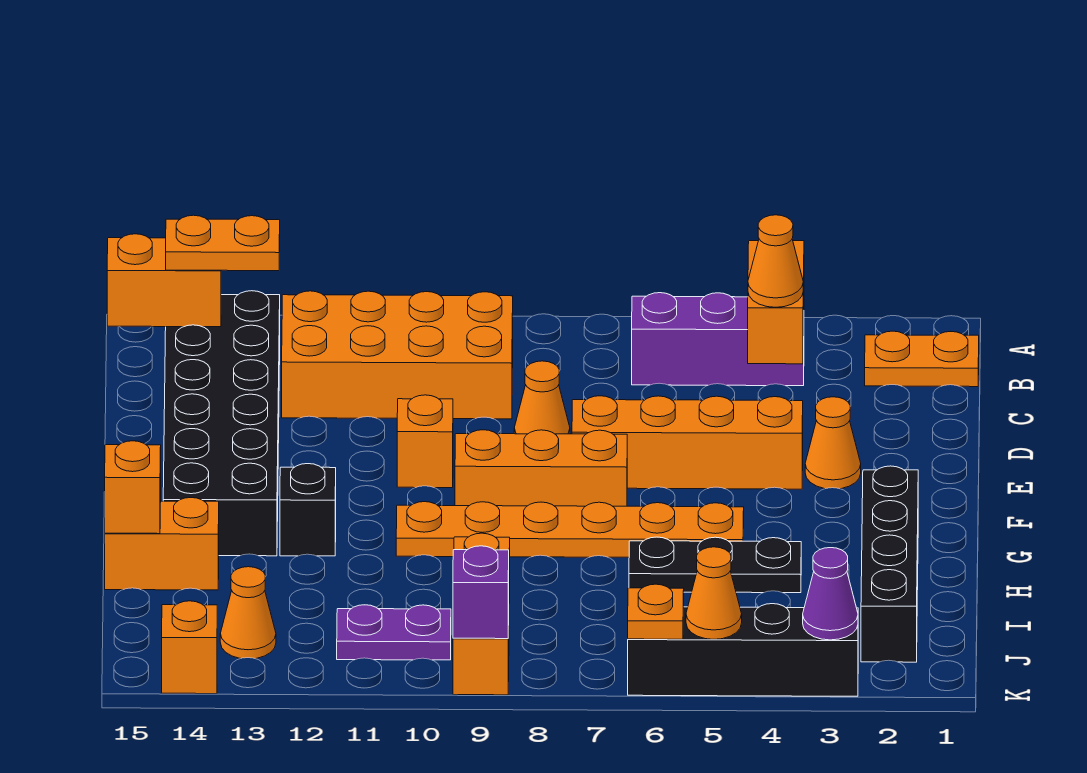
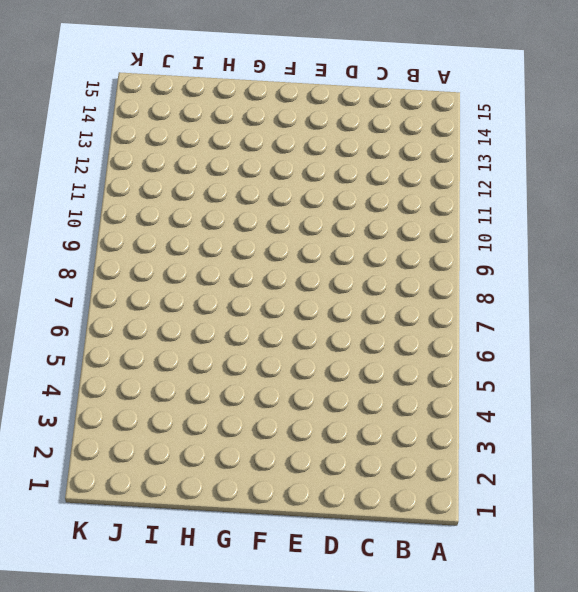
none -> orange plate B1:B2 level 1
none -> purple brick B4:B6 level 1
none -> orange brick B9:C12 level 1

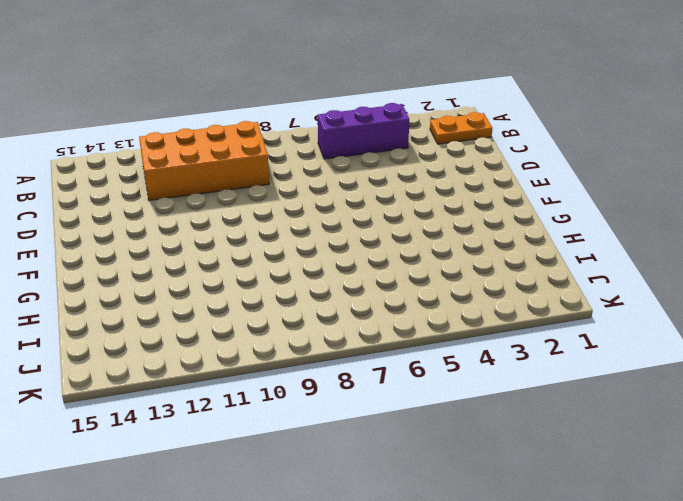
none -> black brick B13:G14 level 1
none -> orange cone D8 level 1
none -> orange cone E3 level 1

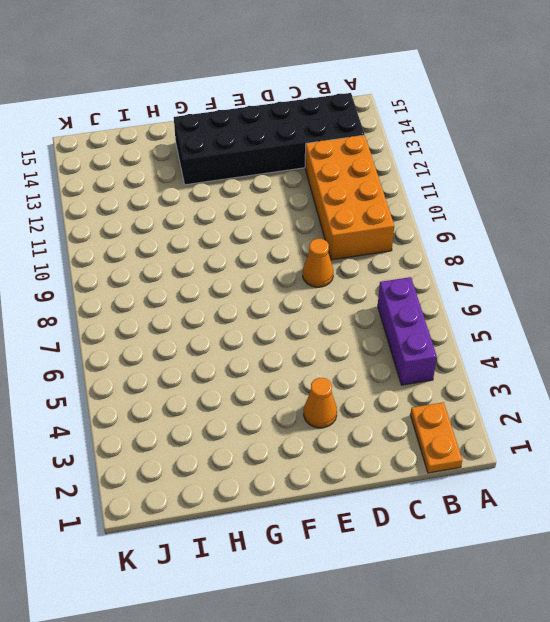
none -> orange brick E4:E7 level 1
none -> orange brick E10 level 1
none -> orange brick F7:F9 level 1

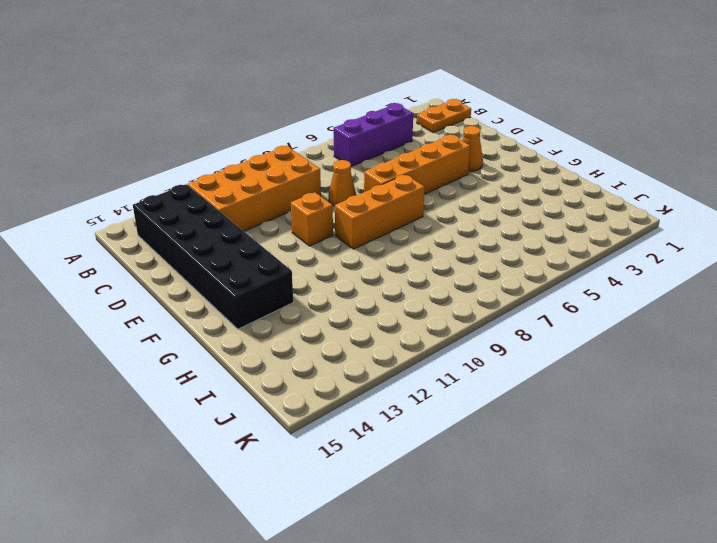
none -> black brick G2:J2 level 1
none -> orange plate G5:G10 level 1
none -> black brick G12 level 1

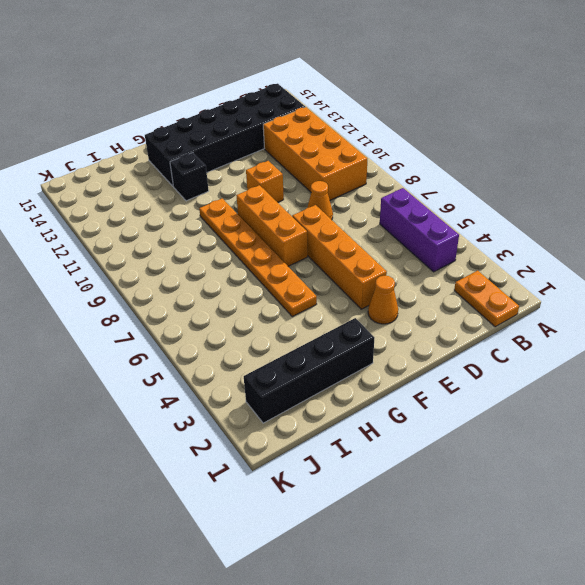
none -> black plate H4:H6 level 1
none -> orange brick H14:H15 level 1
none -> orange brick I9:K9 level 1

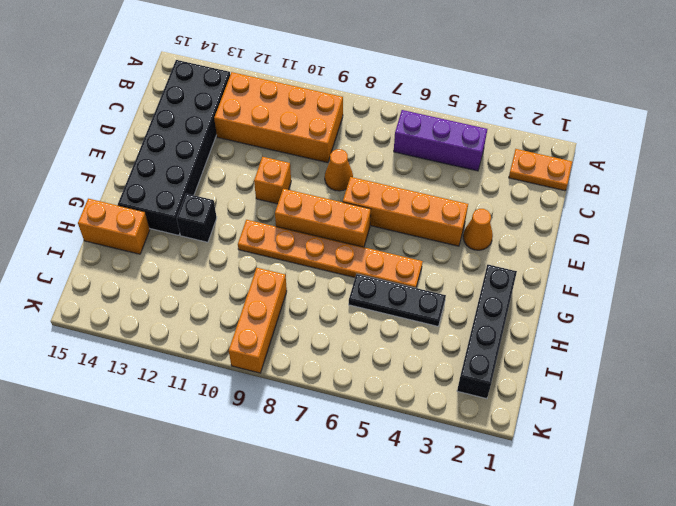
none -> purple plate J10:J11 level 1
none -> orange cone J13 level 1
none -> black brick K3:K6 level 1

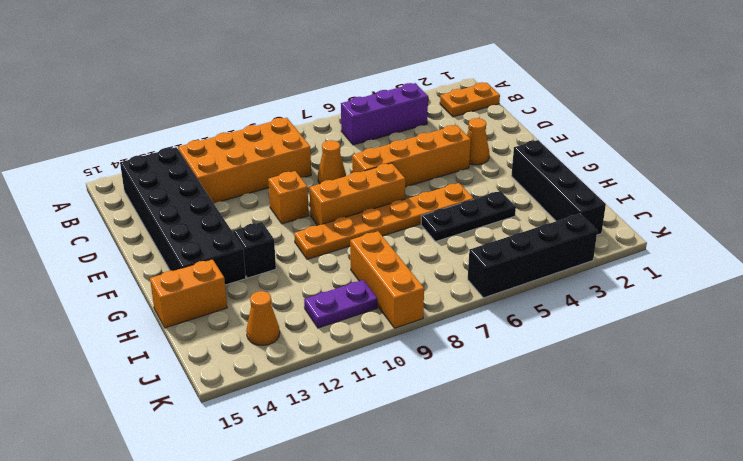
none -> orange brick K14 level 1
none -> orange brick B4:C4 level 2
none -> orange brick B14:B15 level 2

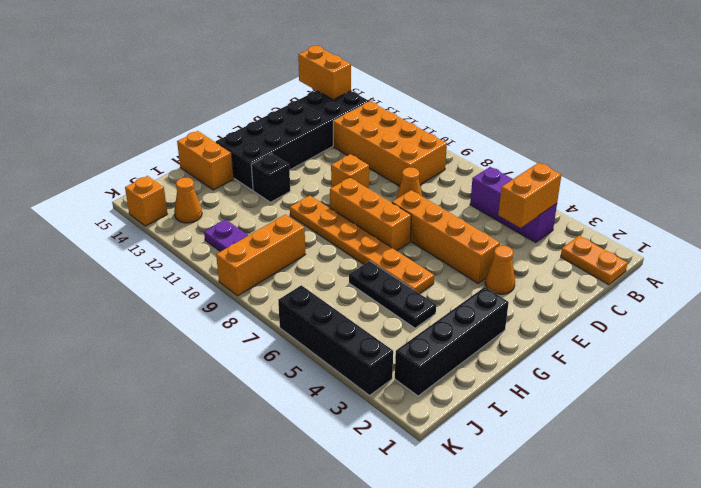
none -> orange brick H15 level 2
none -> purple cone K3 level 2
none -> orange cone K5 level 2

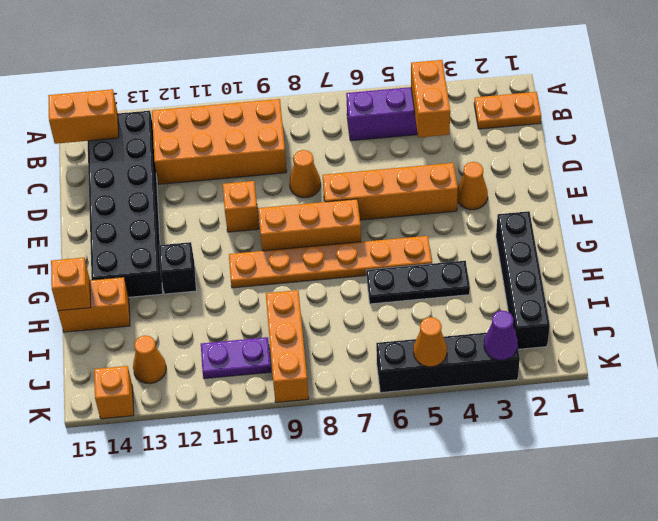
none -> orange plate K6 level 2
none -> purple brick K9 level 2
none -> orange plate B13:B14 level 3

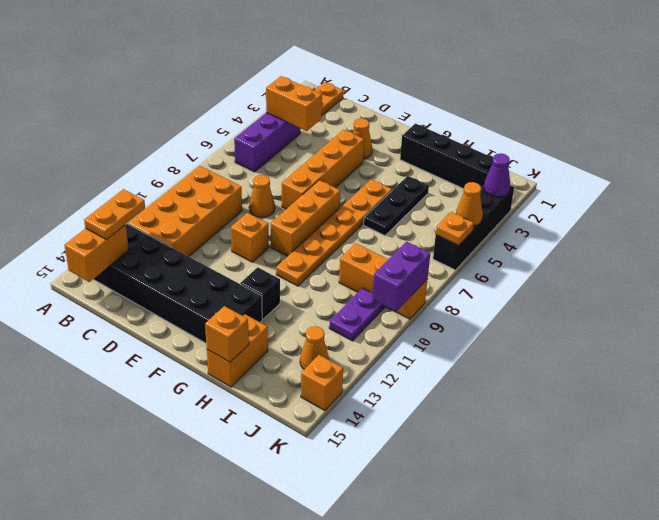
purple brick K9:K10 level 2 -> purple brick K9 level 2
none -> orange cone C4 level 3

